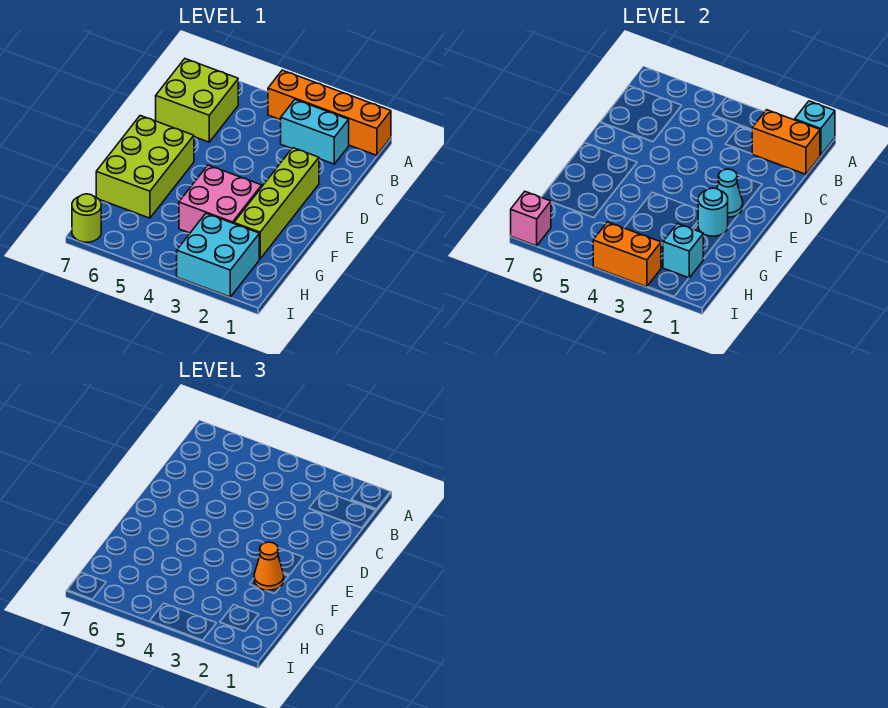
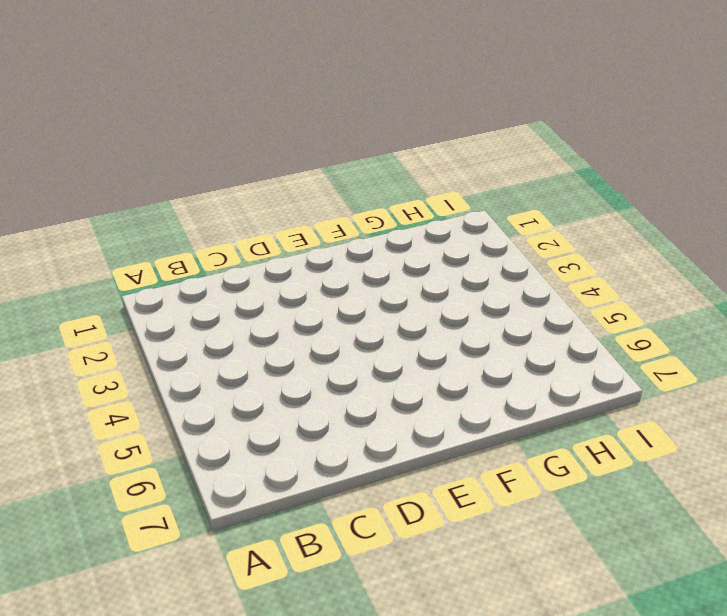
none -> orange brick A1:A4 level 1
none -> cyan brick B2:B3 level 1
none -> lime brick B6:C7 level 1

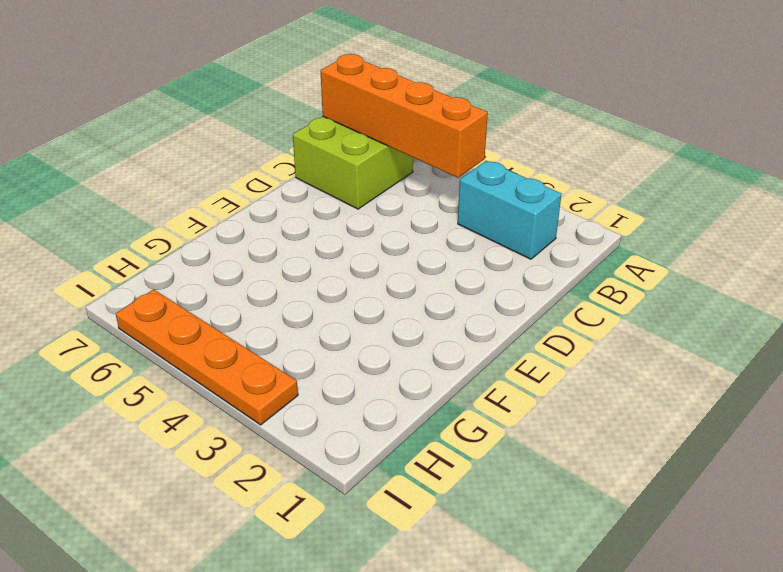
orange brick B4:B7 level 2 -> orange brick A1:A4 level 1
orange plate I3:I6 level 1 -> cyan brick H2:I3 level 1
none -> lime brick D2:G2 level 1
none -> lime brick E6:G7 level 1
none -> pink brick F3:G4 level 1

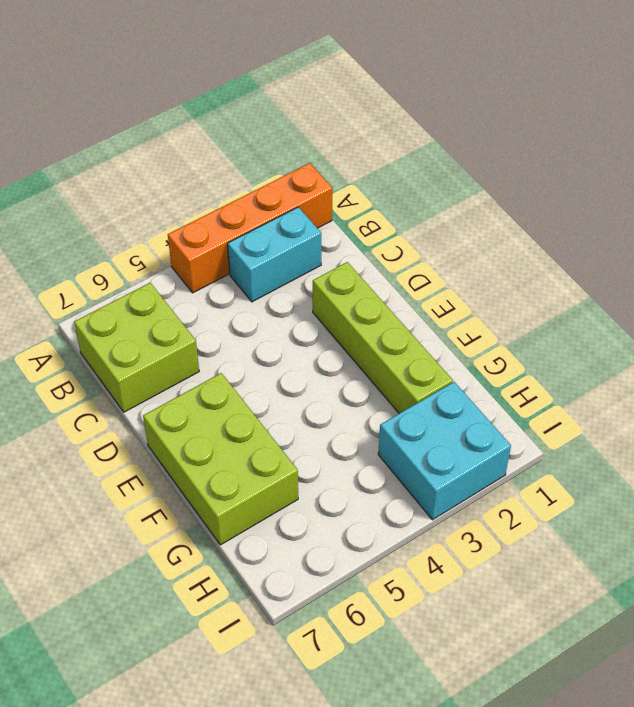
none -> pink brick F3:G4 level 1
none -> lime round brick I7 level 1
none -> cyan brick A1 level 2

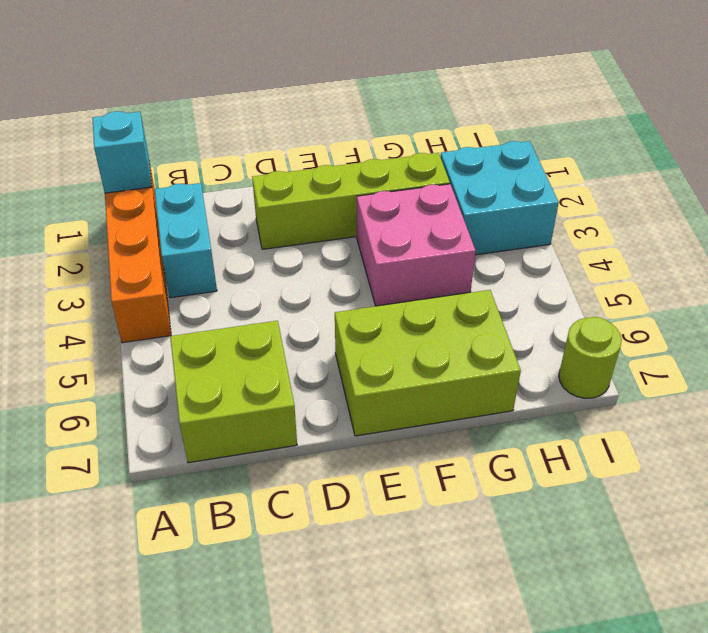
none -> orange brick B1:B2 level 2
none -> cyan cone E2 level 2
none -> cyan round brick F2 level 2

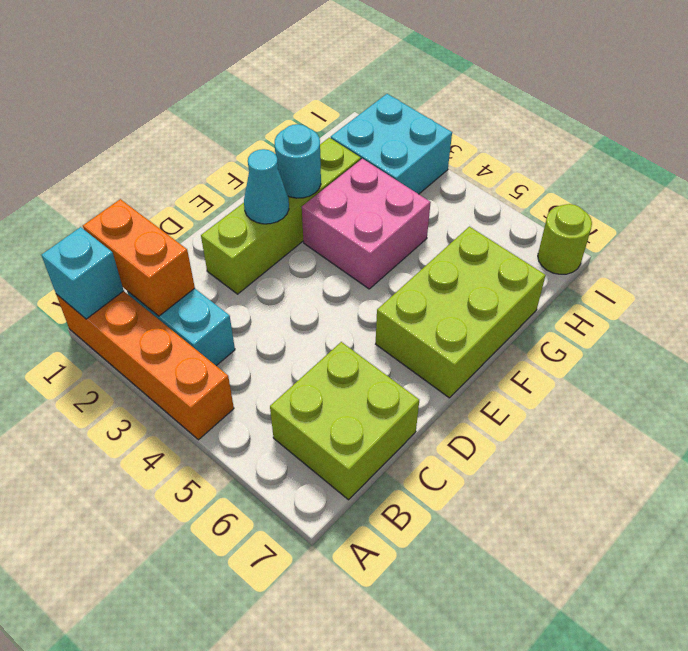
none -> cyan brick H2 level 2
none -> orange brick I3:I4 level 2
none -> pink brick I7 level 2

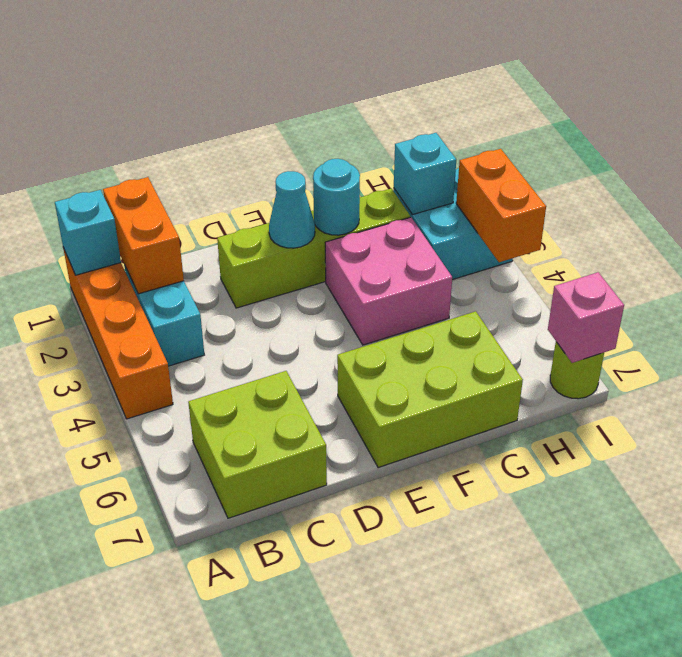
none -> orange cone F2 level 3

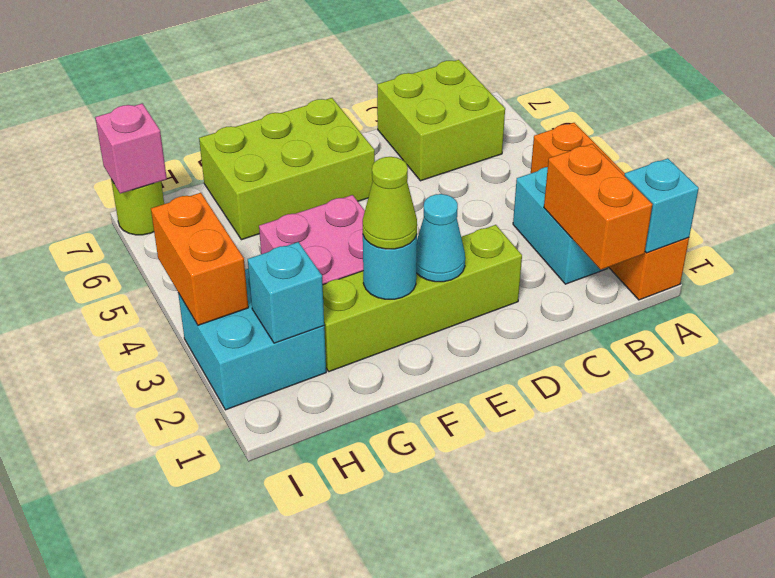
lime cone F2 level 3 -> orange cone F2 level 3

